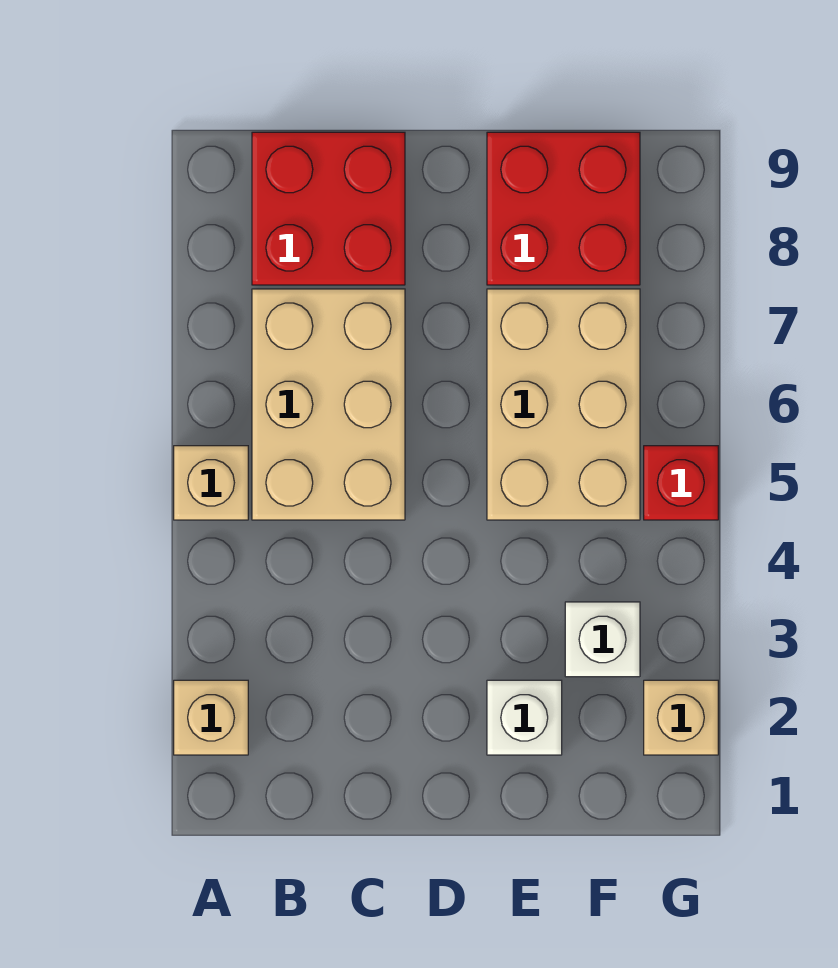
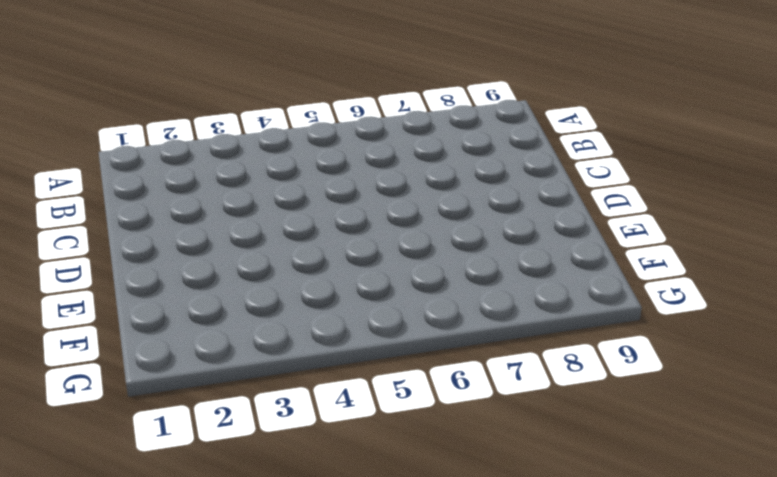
none -> tan brick A2 level 1
none -> tan brick A5 level 1

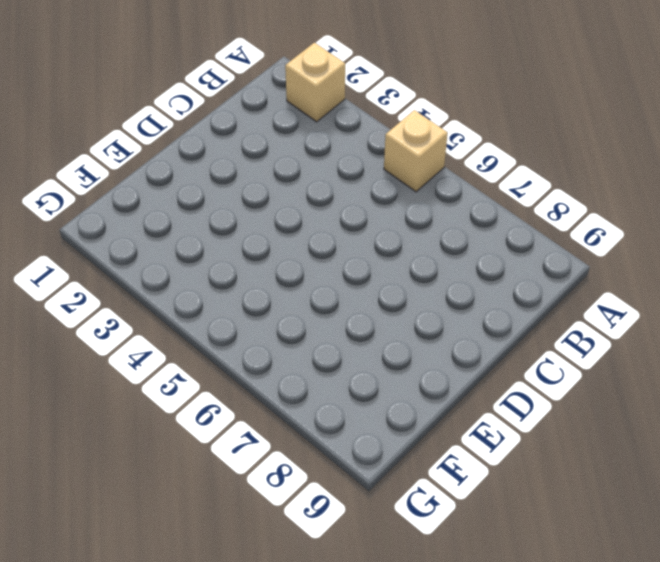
none -> tan brick B5:C7 level 1
none -> red brick B8:C9 level 1

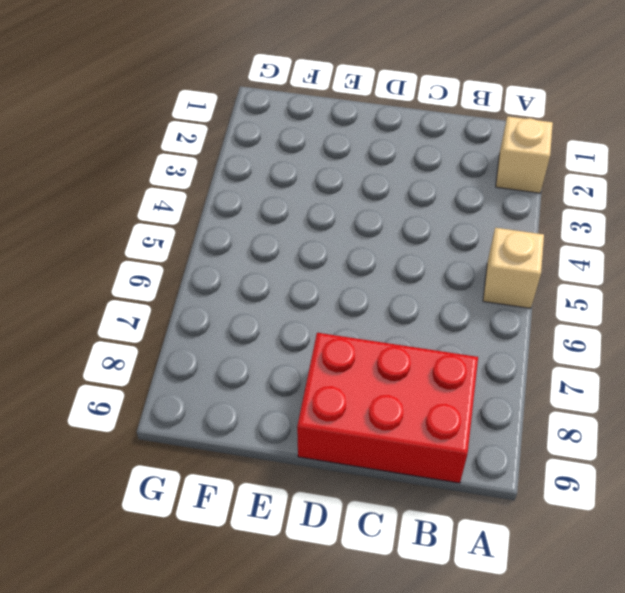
red brick B8:D9 level 1 -> red brick B8:C9 level 1
none -> tan brick B5:C7 level 1
none -> white brick E2 level 1

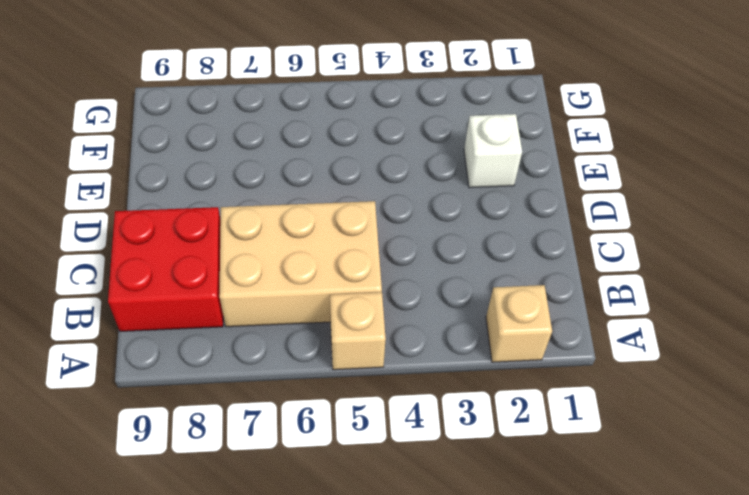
none -> tan brick E5:F7 level 1
none -> red brick E8:F9 level 1

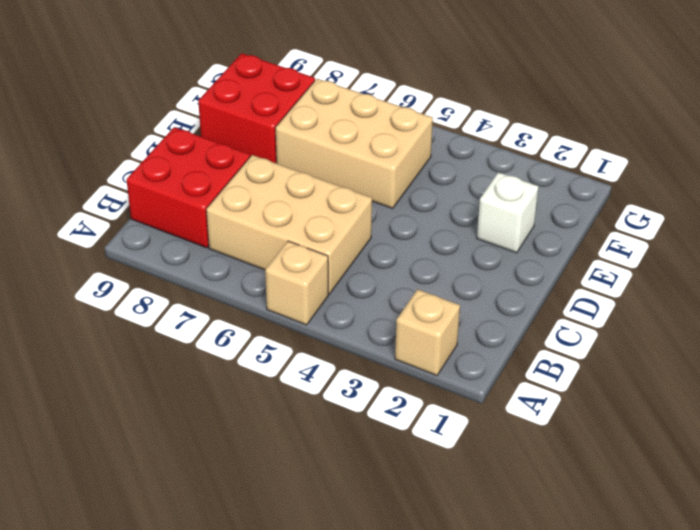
none -> white brick F3 level 1
none -> tan brick G2 level 1

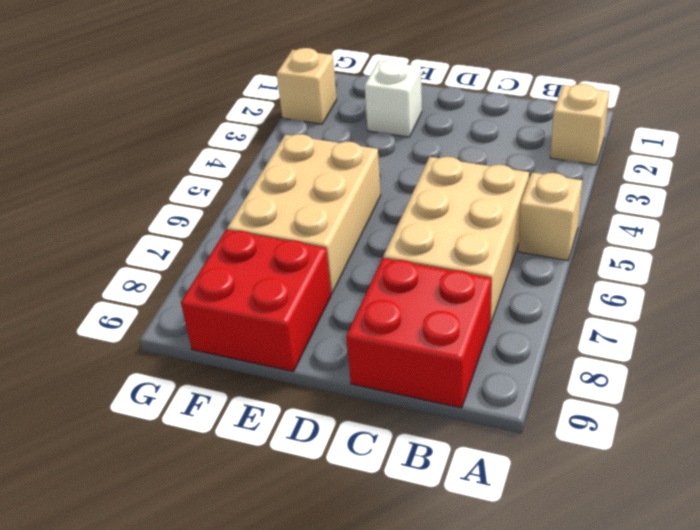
none -> white brick F3 level 1
none -> red brick G5 level 1

